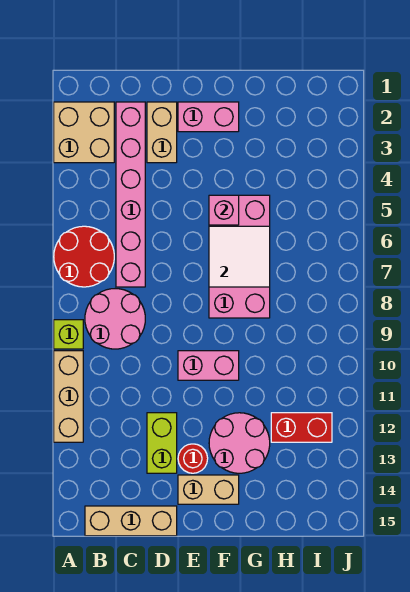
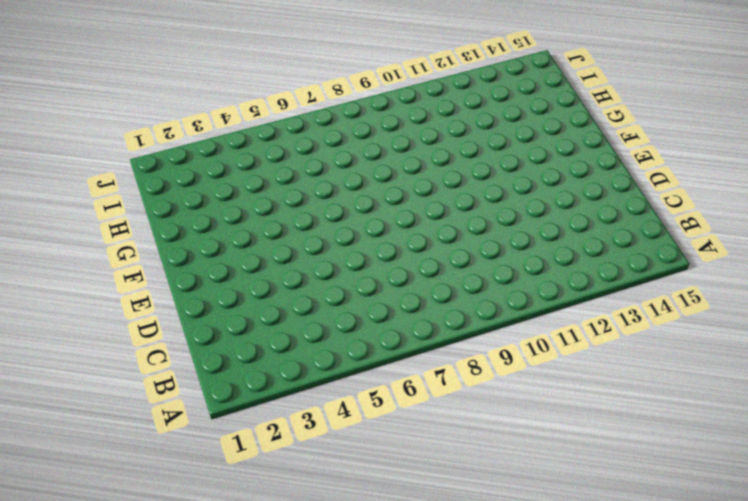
none -> tan brick A2:B3 level 1
none -> red round brick A6:B7 level 1
none -> lime brick A9 level 1

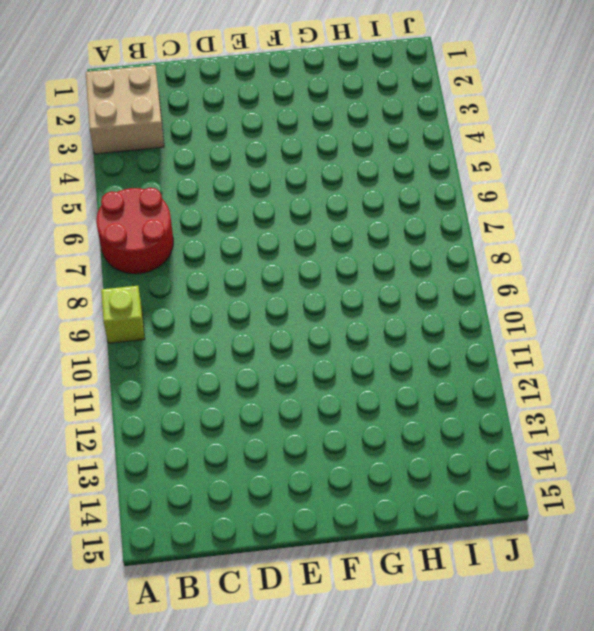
none -> tan brick A10:A12 level 1
none -> pink round brick B8:C9 level 1
none -> tan brick B15:D15 level 1

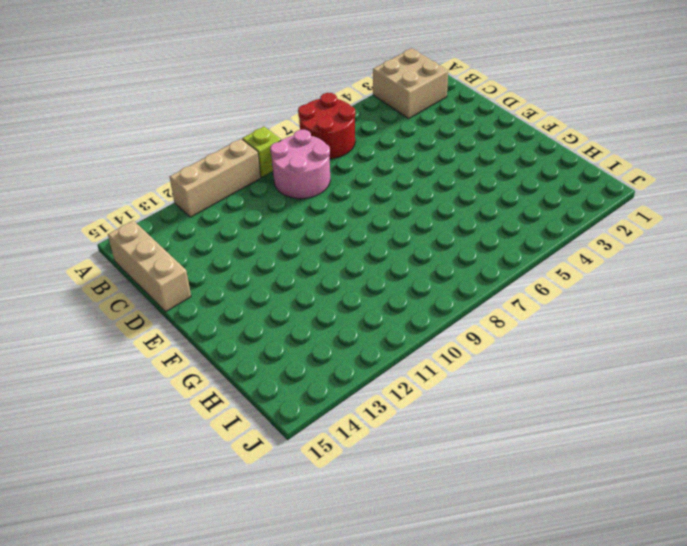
none -> pink brick C2:C7 level 1
none -> tan brick D2:D3 level 1
none -> lime brick D12:D13 level 1

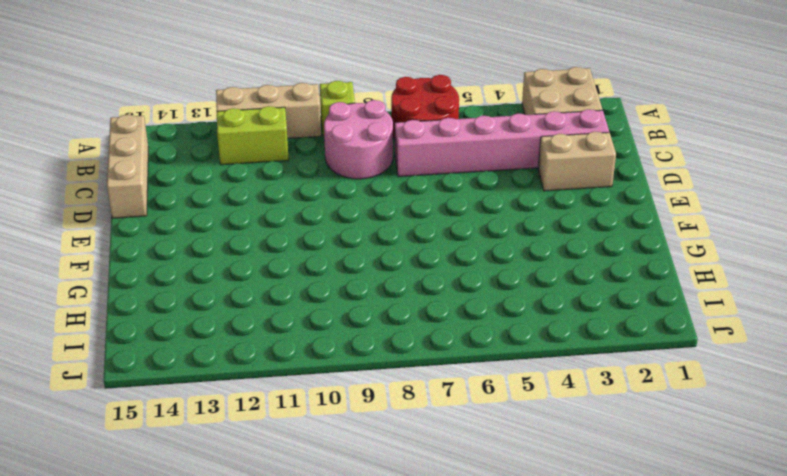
lime brick B11:B12 level 1 -> lime brick D12:D13 level 1
none -> pink brick E2:F2 level 1
none -> pink brick E10:F10 level 1
none -> red round brick E13 level 1

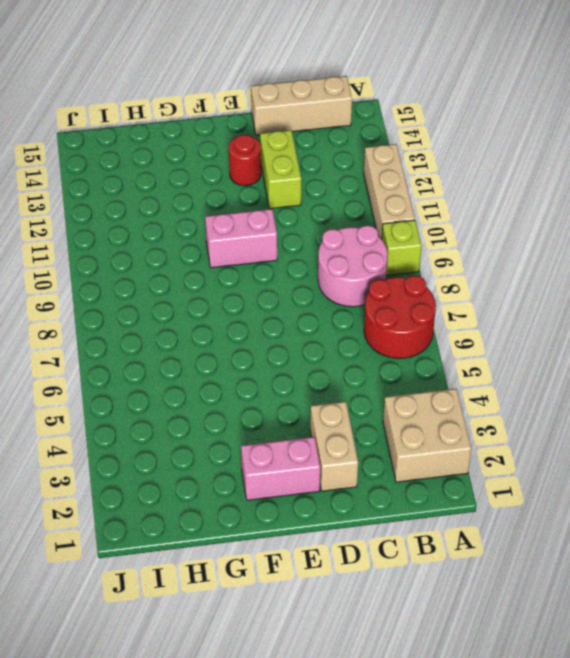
none -> pink brick C2:C7 level 1
none -> tan brick E14:F14 level 1
none -> pink brick F5:G8 level 1

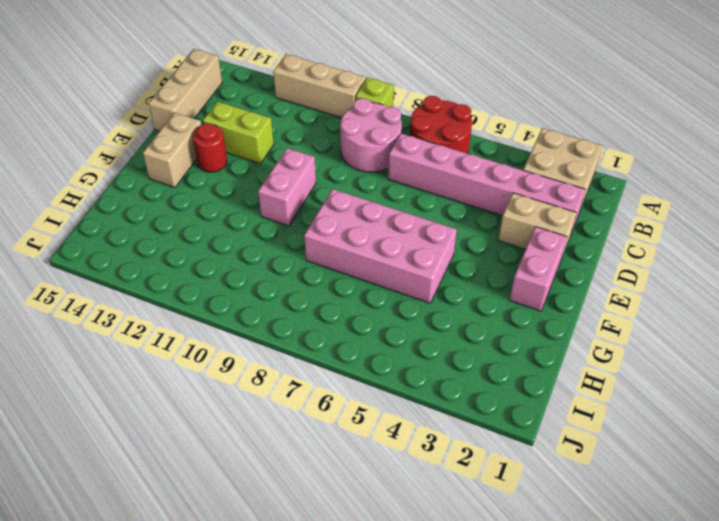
none -> pink round brick F12:G13 level 1
none -> red brick H12:I12 level 1
none -> pink brick F5 level 2

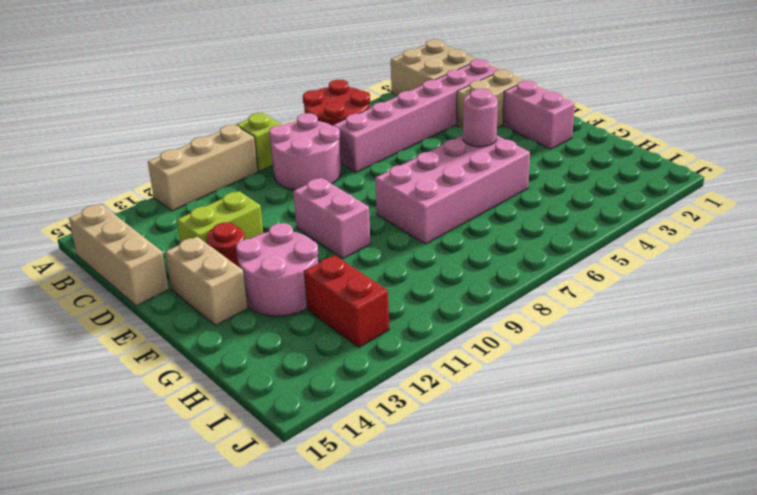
pink round brick F5 level 2 -> pink brick F5 level 2
none -> white tile F6:G7 level 2

